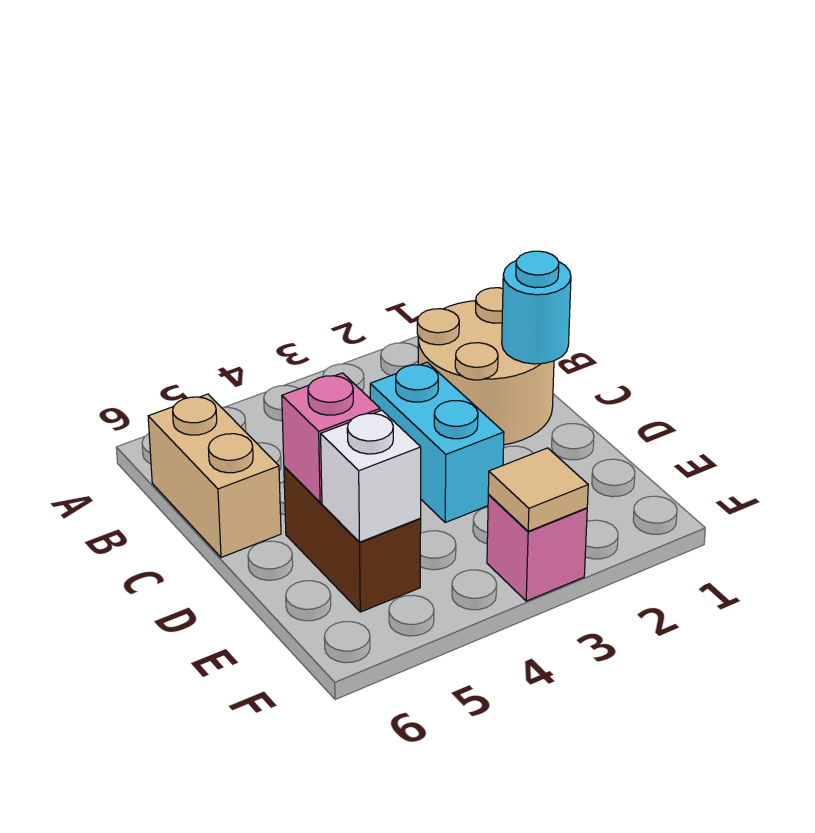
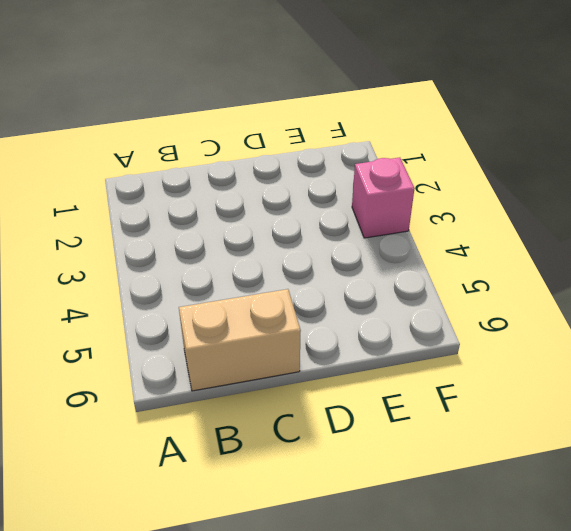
none -> tan round brick B1:C2 level 1
none -> cyan brick C3:D3 level 1

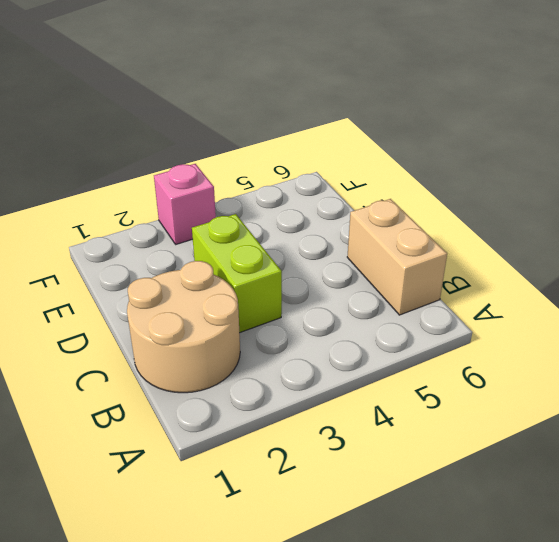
lime brick C3:D3 level 1 -> cyan brick C3:D3 level 1
none -> brown brick D5:E5 level 1
none -> cyan round brick C1 level 2

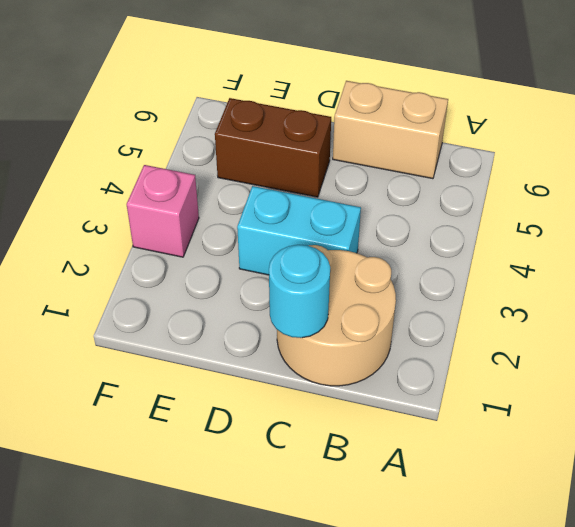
none -> pink brick D5 level 2
none -> white brick E5 level 2

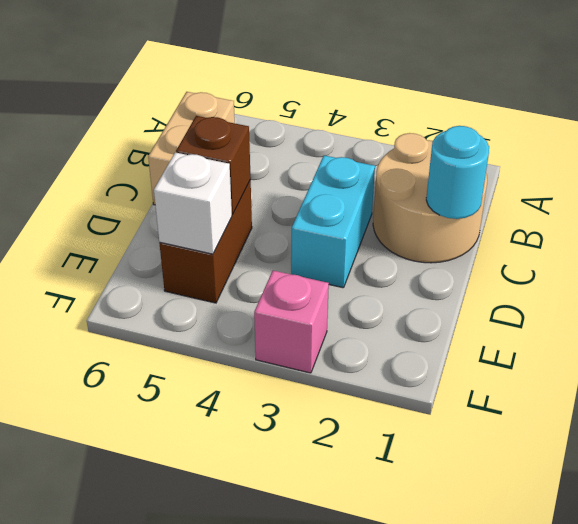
brown brick D5 level 2 -> pink brick D5 level 2
none -> tan tile F3 level 2

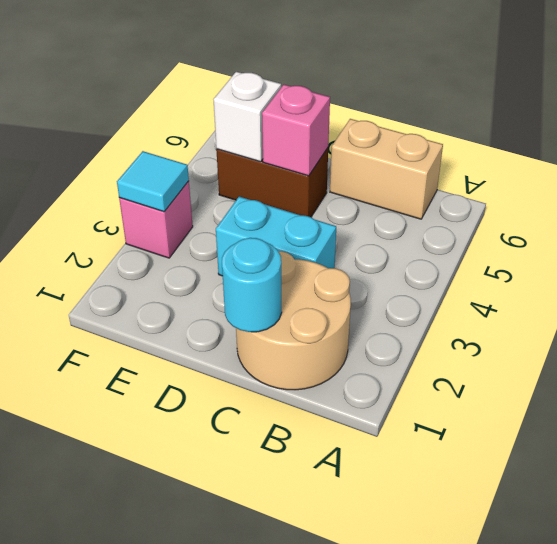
cyan tile F3 level 2 -> tan tile F3 level 2

